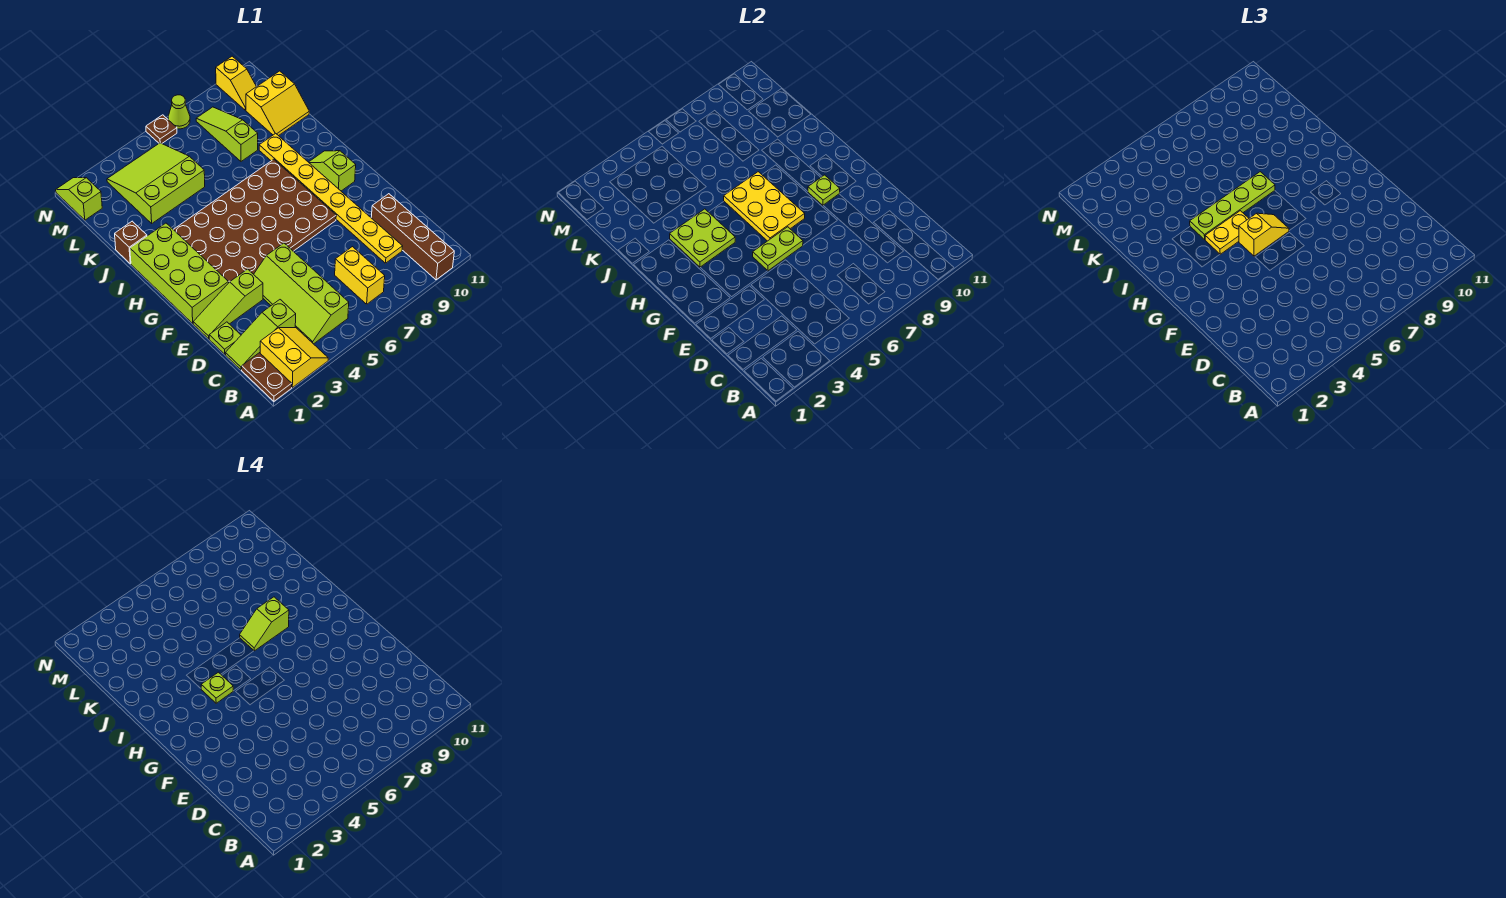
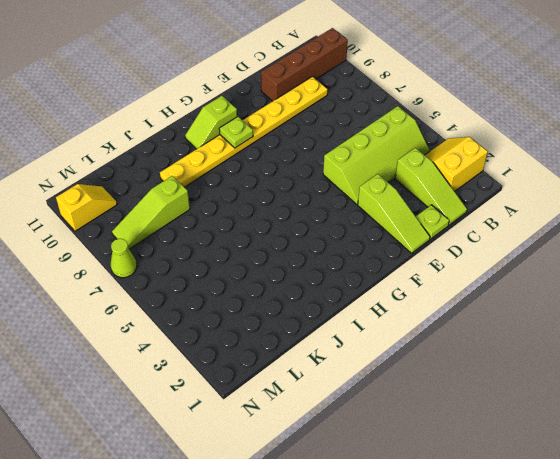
none -> brown plate A1:B1 level 1
none -> yellow brick B7:C7 level 1
none -> lime brick F1:I2 level 1

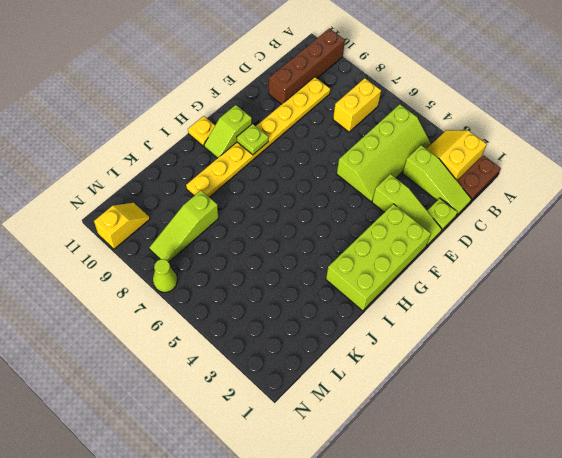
yellow plate H11 level 1 -> none
none -> brown plate F3:I8 level 1
none -> brown brick J1 level 1
none -> lime slope K3:M5 level 1 top K

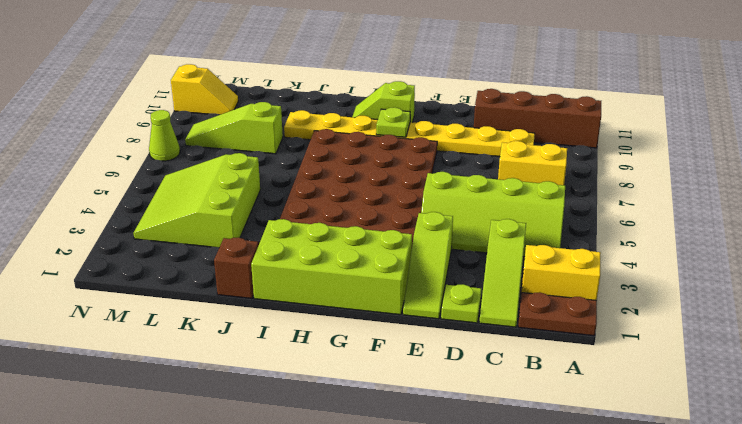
none -> yellow slope K10:L11 level 1 top L
none -> lime slope M1:N1 level 1 top M
none -> brown plate N6 level 1

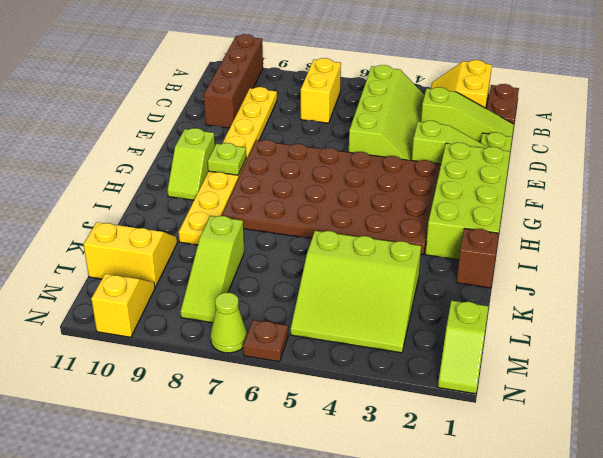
none -> lime plate F5:F6 level 2
none -> yellow plate G6:I7 level 2
none -> lime plate H3:I4 level 2

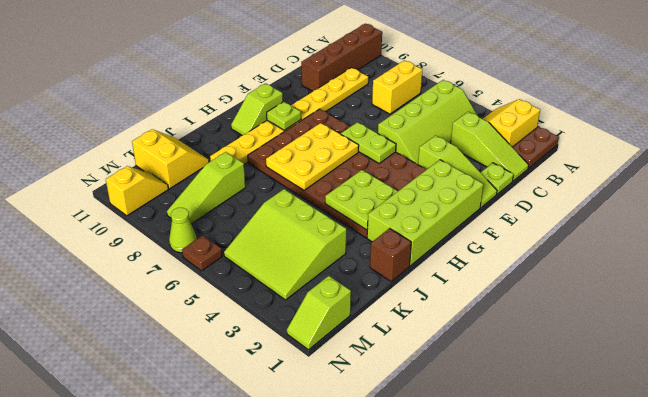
none -> yellow slope G5:G6 level 3 top 5
none -> yellow plate H4:H5 level 3
none -> lime plate I4:I7 level 3

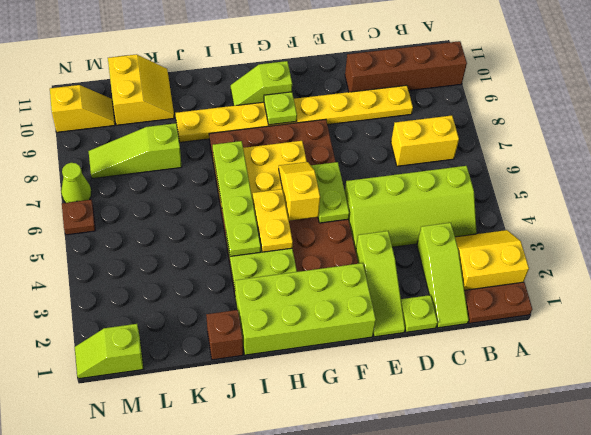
none -> lime slope K3:M5 level 1 top K
none -> lime plate H4 level 4
none -> lime slope I7:I8 level 4 top 8

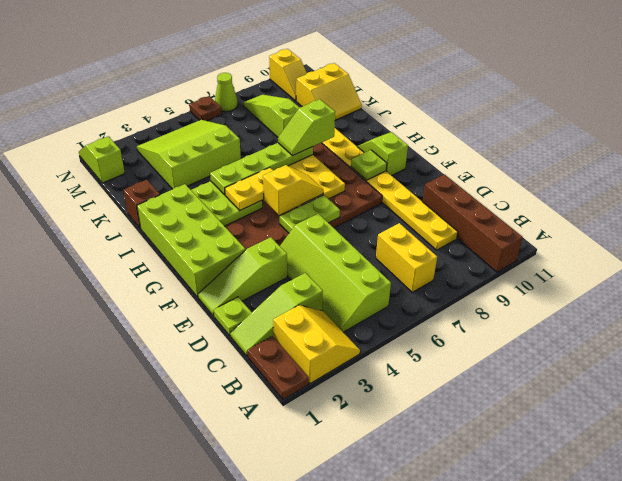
none -> lime plate H4 level 4

